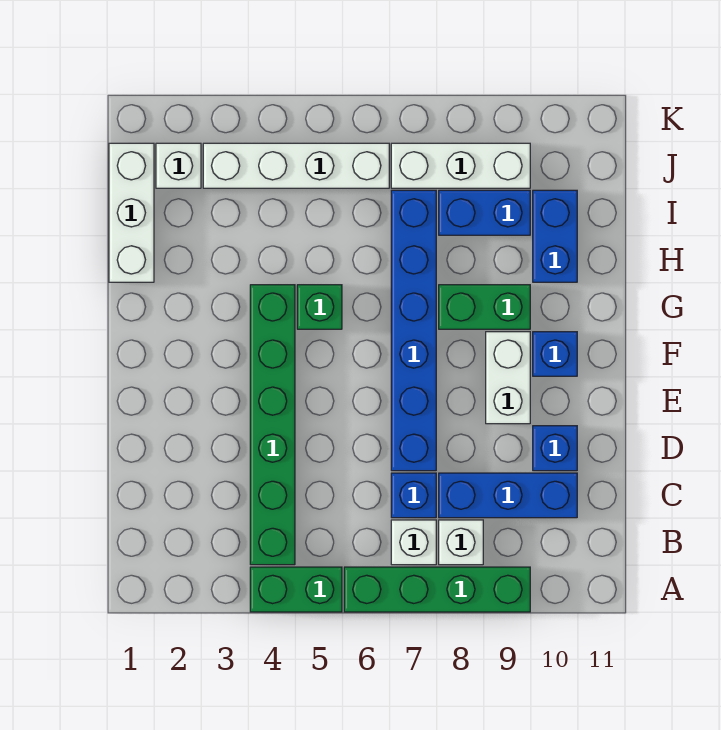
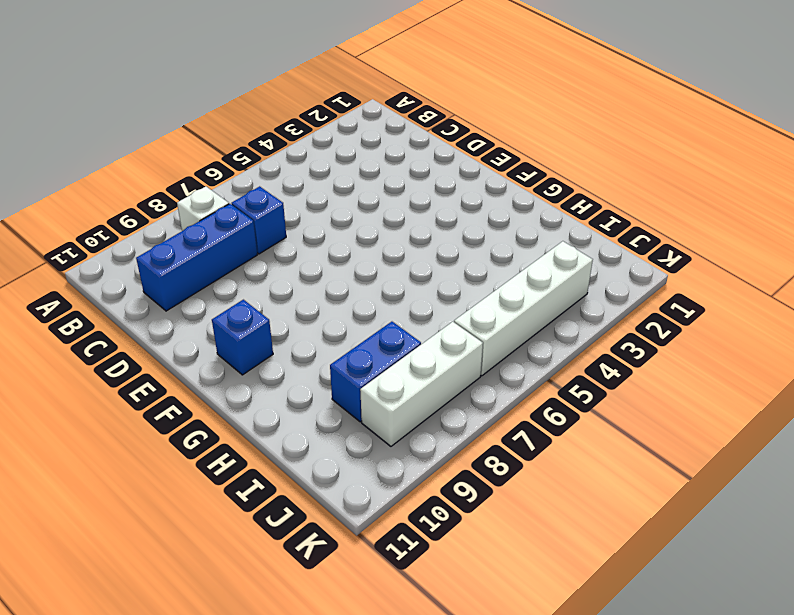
none -> green brick A4:A5 level 1
none -> green brick A6:A9 level 1
none -> green brick B4:G4 level 1

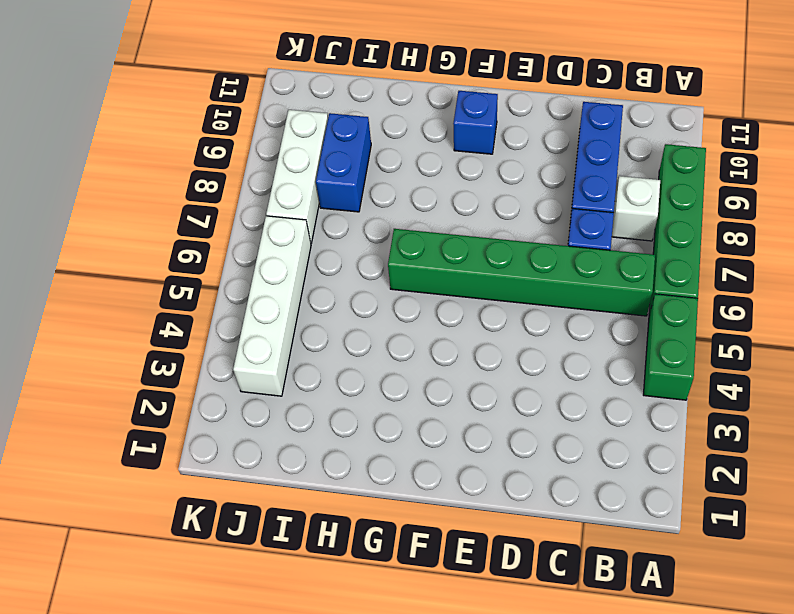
green brick B6:G6 level 1 -> green brick B4:G4 level 1
none -> white brick B7 level 1
none -> blue brick D7:I7 level 1
none -> blue brick D10 level 1

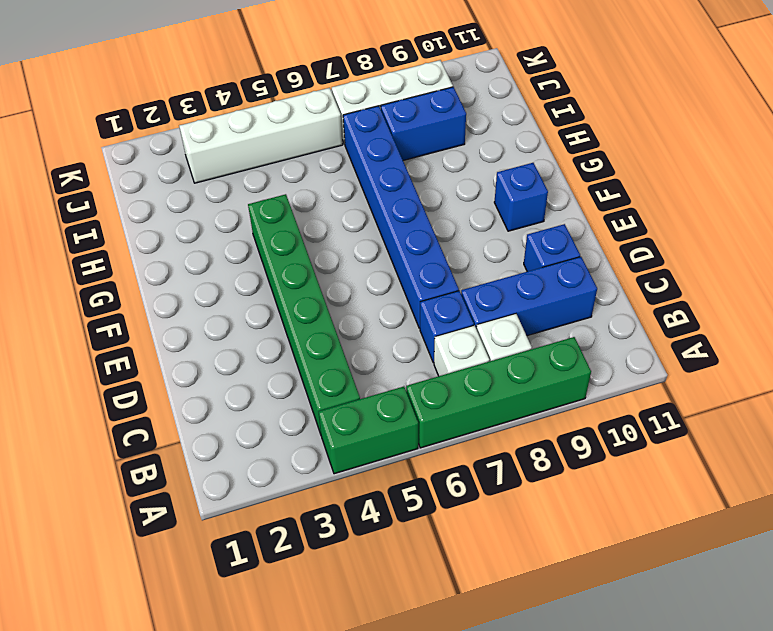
none -> white brick E9:F9 level 1
none -> green brick G5 level 1
none -> green brick G8:G9 level 1

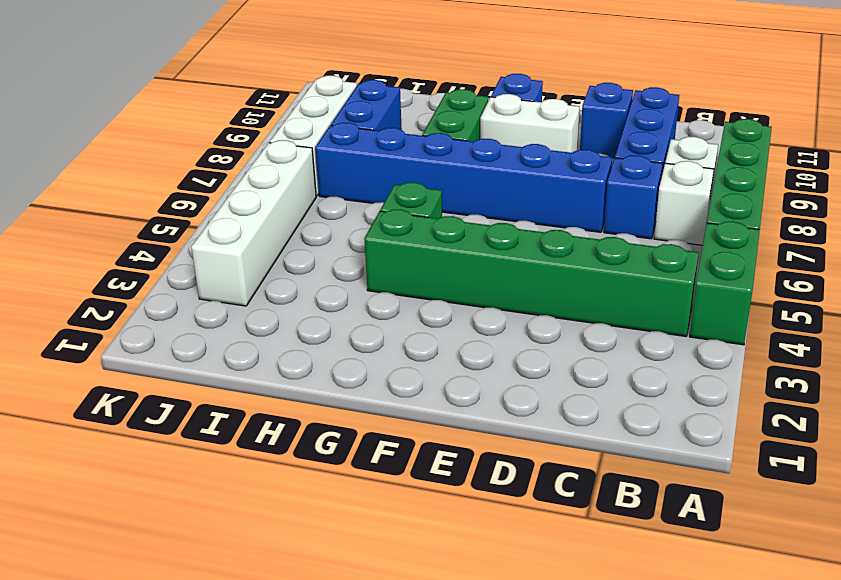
none -> white brick H1:J1 level 1
none -> blue brick H10:I10 level 1
none -> white brick J2 level 1

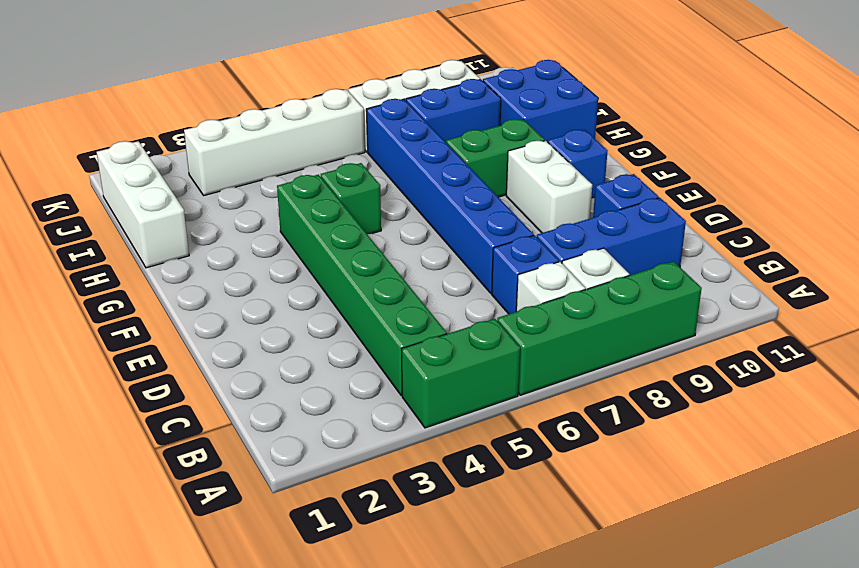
blue brick H10:I11 level 1 -> blue brick H10:I10 level 1
none -> white brick J2 level 1

